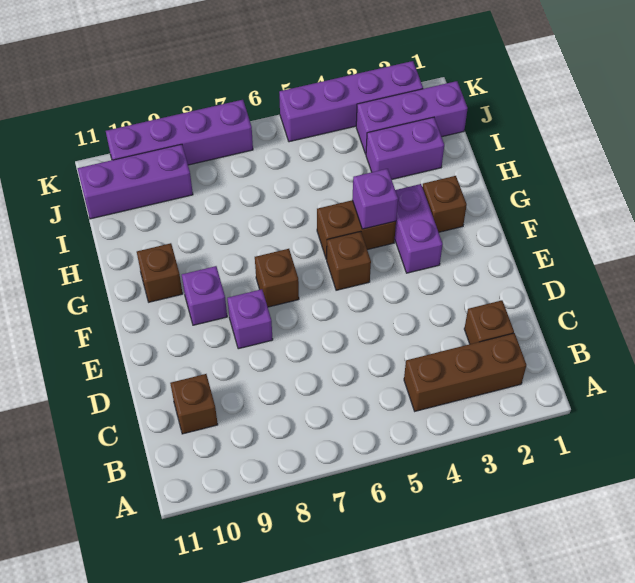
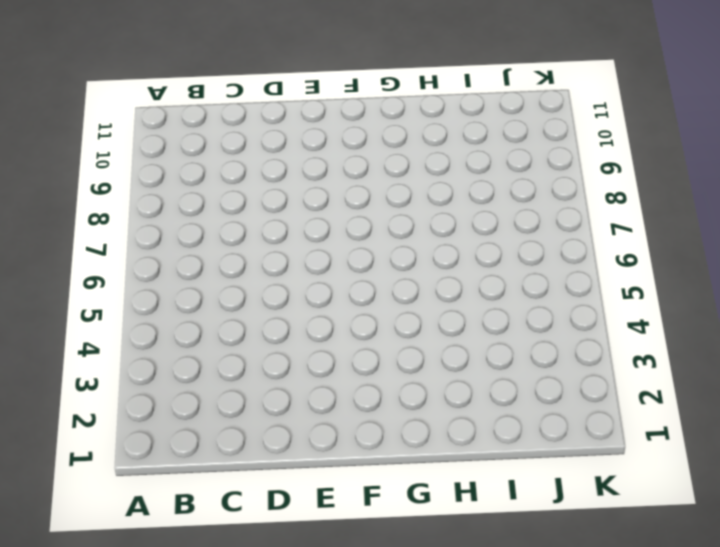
none -> brown brick B2:B4 level 1
none -> brown brick C2 level 1
none -> brown brick C10 level 1

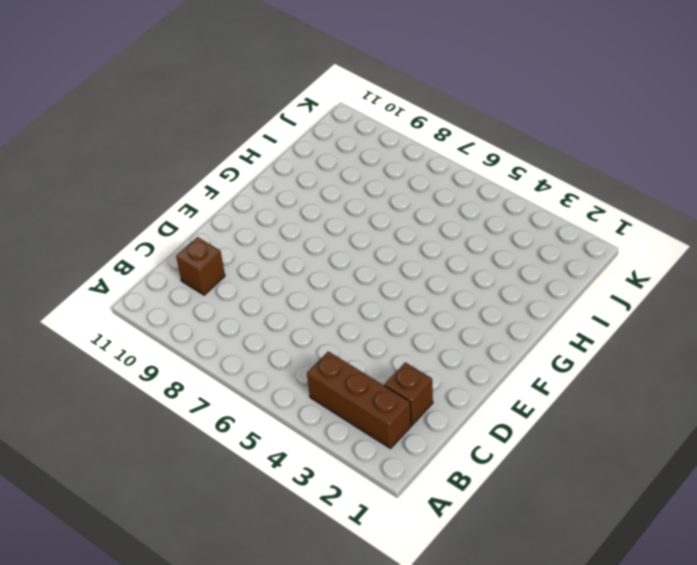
none -> purple brick E8 level 1
none -> purple brick F3:G3 level 1
none -> brown brick F5 level 1

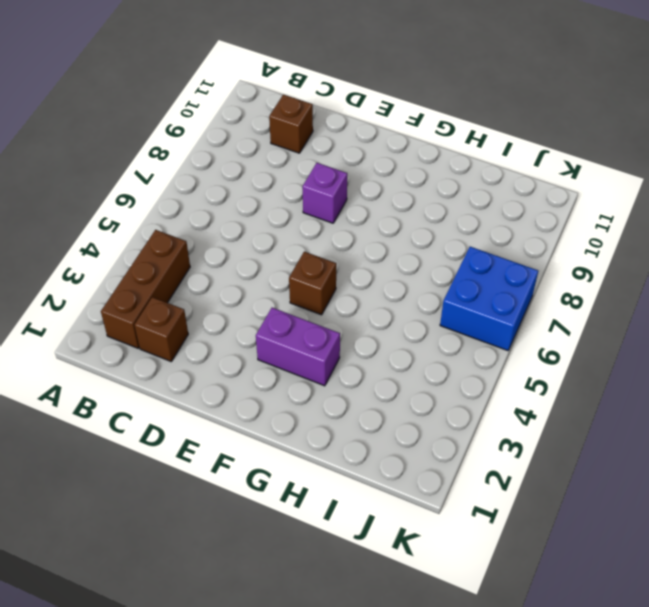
blue brick J6:K7 level 1 -> purple brick K7:K10 level 1
none -> brown brick F7 level 1
none -> purple brick F9 level 1
none -> brown brick G2 level 1

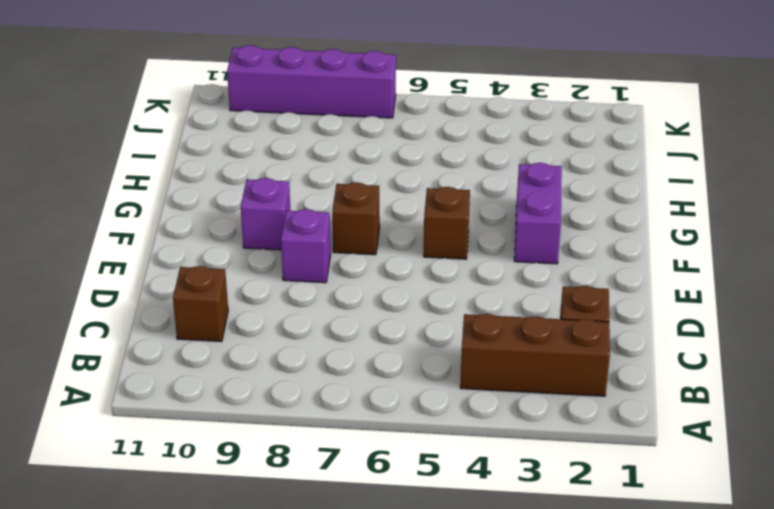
none -> brown brick G2 level 1
none -> brown brick G4:G5 level 1
none -> brown brick G10 level 1

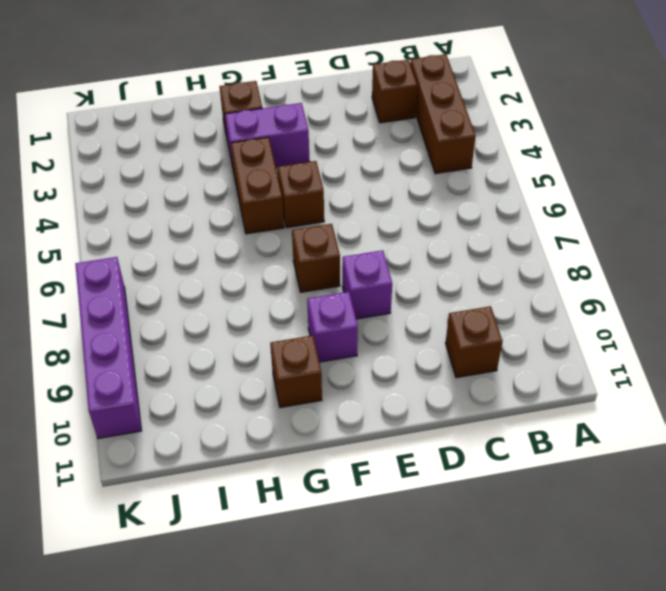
none -> purple brick I2:I3 level 1
none -> purple brick J1:J3 level 1
none -> purple brick J9:J11 level 1

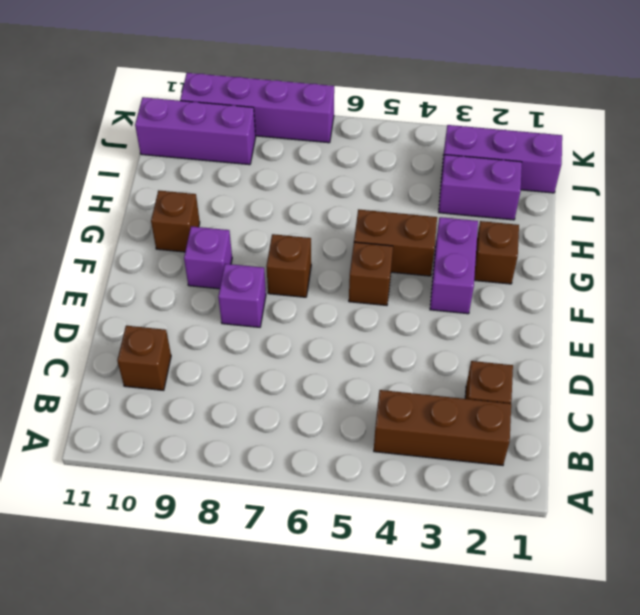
none -> purple brick K2:K5 level 1
none -> purple brick G4 level 2

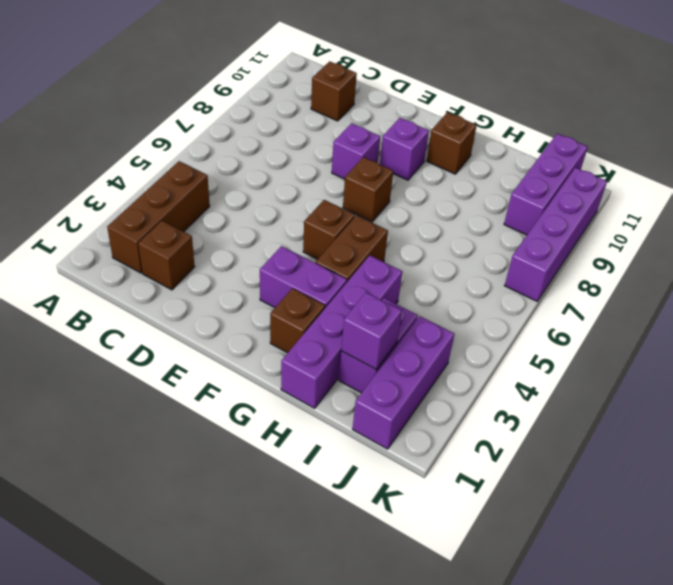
purple brick H1:H4 level 1 -> purple brick K2:K5 level 1
purple brick I2 level 2 -> purple brick G4 level 2

